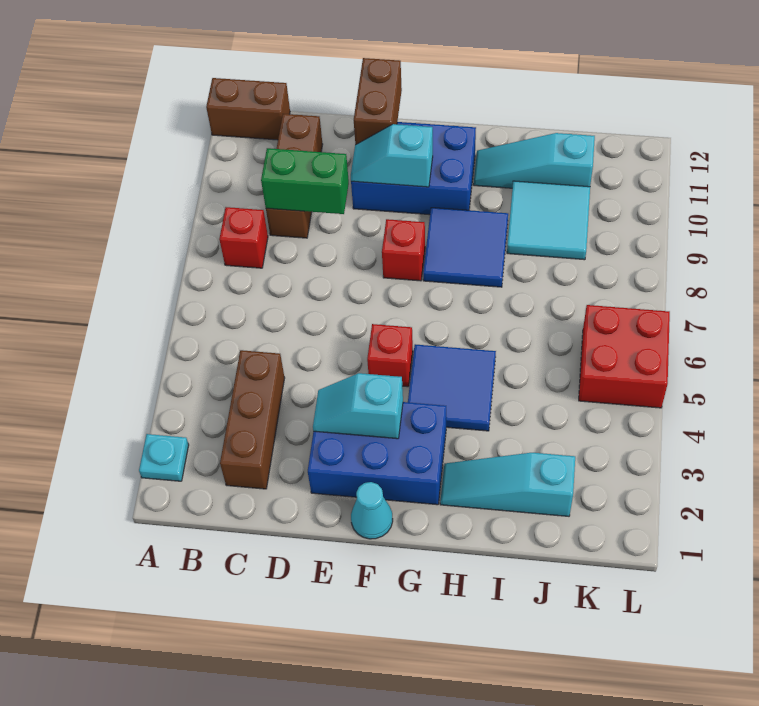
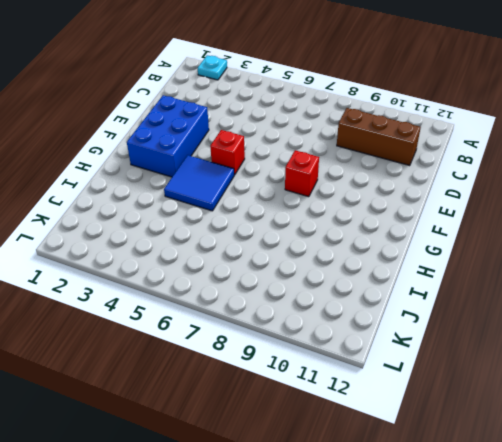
none -> brown brick A12:B12 level 1
none -> red brick B8 level 1
none -> brown brick C2:C4 level 1

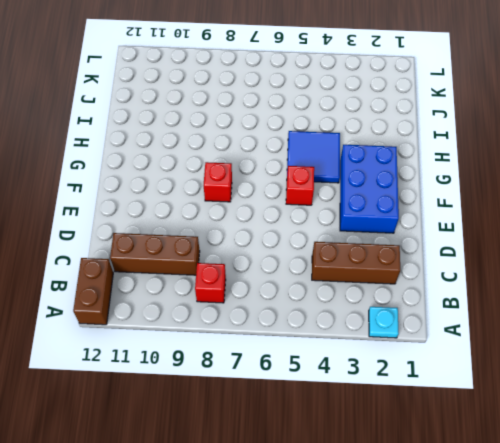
none -> blue brick E10:G11 level 1
none -> cyan cone F1 level 1
none -> blue tile G8:H9 level 1

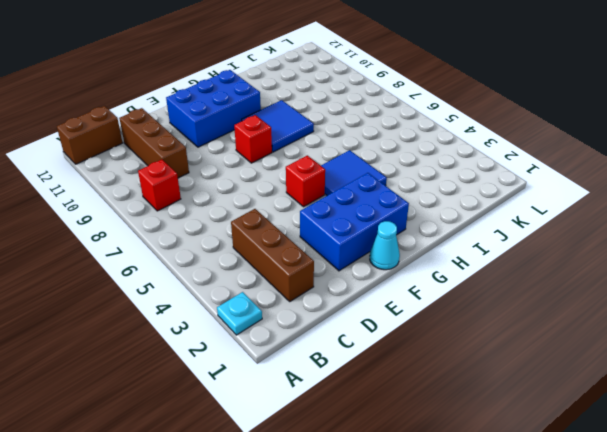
none -> cyan slope H2:J2 level 1 top J
none -> cyan slope H11:J11 level 1 top J
none -> cyan tile I9:J10 level 1

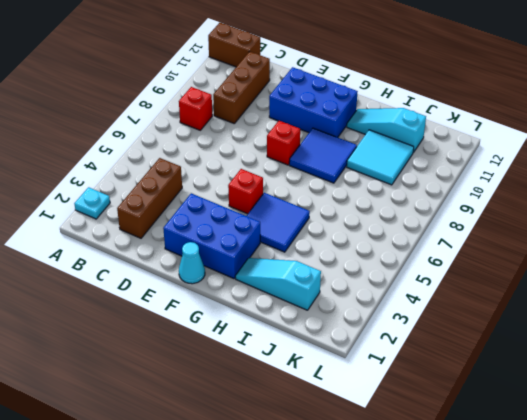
none -> red brick K5:L6 level 1
none -> green brick C9:D9 level 2
none -> cyan slope E3:F3 level 2 top F

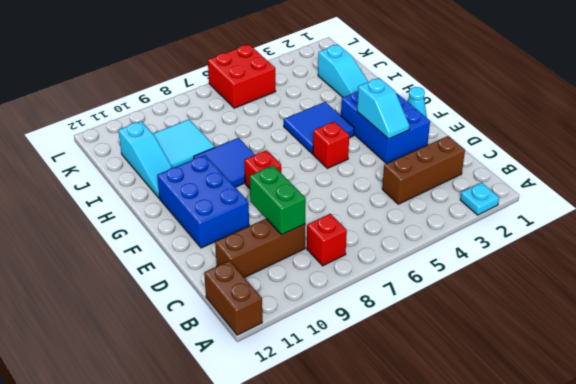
none -> cyan slope E10:F10 level 2 top F
none -> brown brick E11:E12 level 2

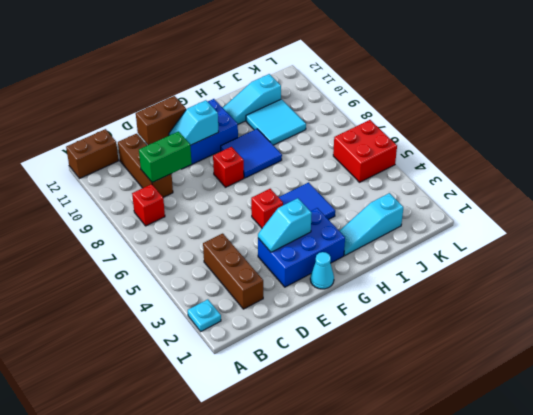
brown brick D11:E11 level 2 -> brown brick E11:E12 level 2

